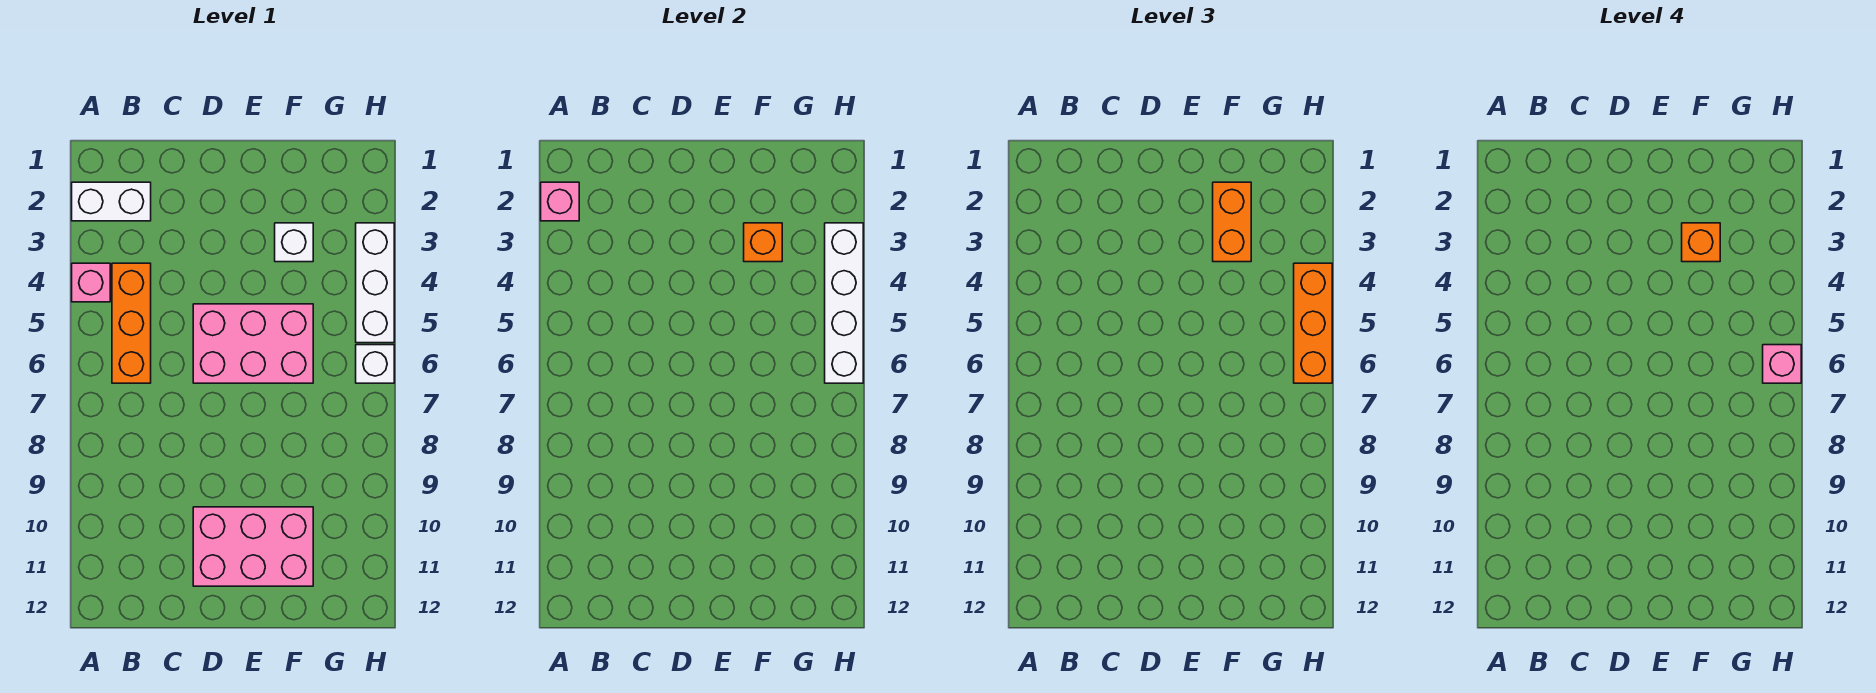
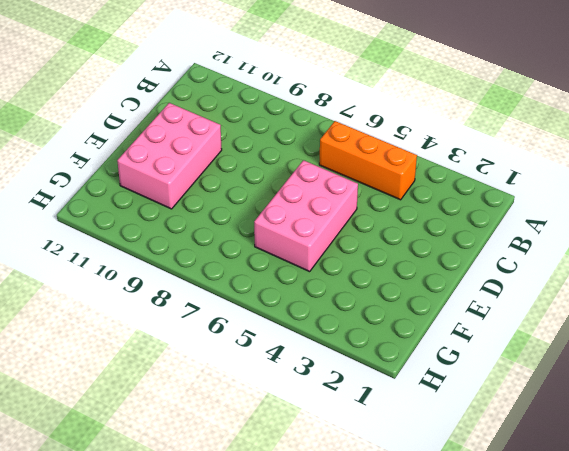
none -> white brick A2:B2 level 1
none -> pink brick A4 level 1
none -> white brick F3 level 1

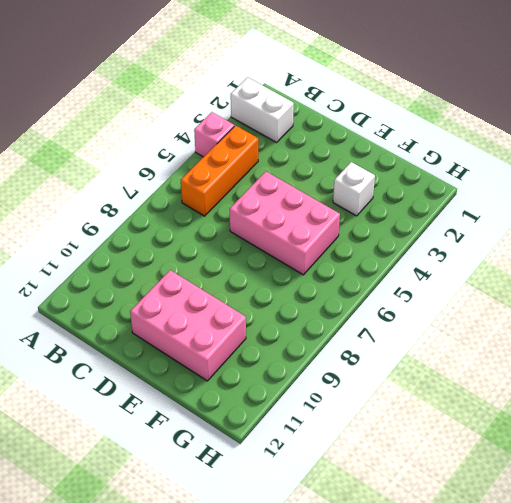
none -> white brick H3:H5 level 1
none -> white brick H6 level 1
none -> pink brick A2 level 2

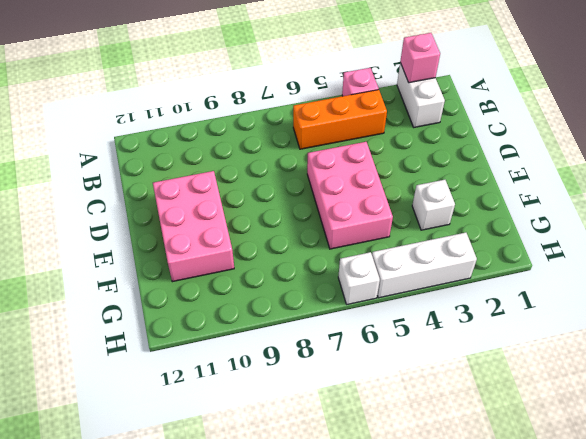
none -> orange brick F3 level 2
none -> white brick H3:H6 level 2
none -> orange brick F2:F3 level 3

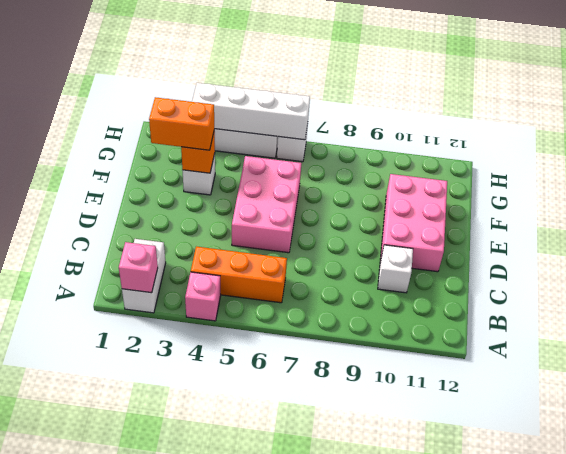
white brick C10 level 1 -> none
none -> orange brick H4:H6 level 3
none -> orange brick F3 level 4
none -> pink brick H6 level 4

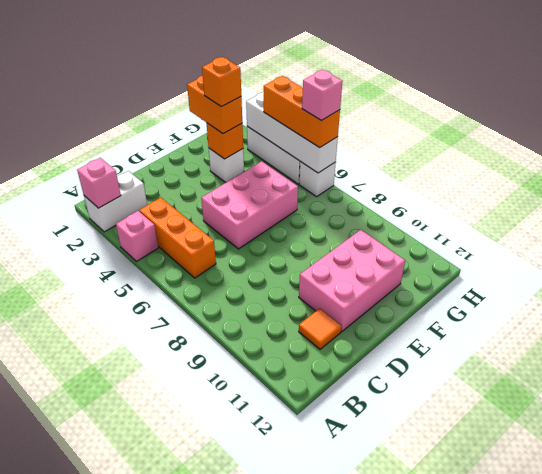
orange tile C11 level 1 -> none

